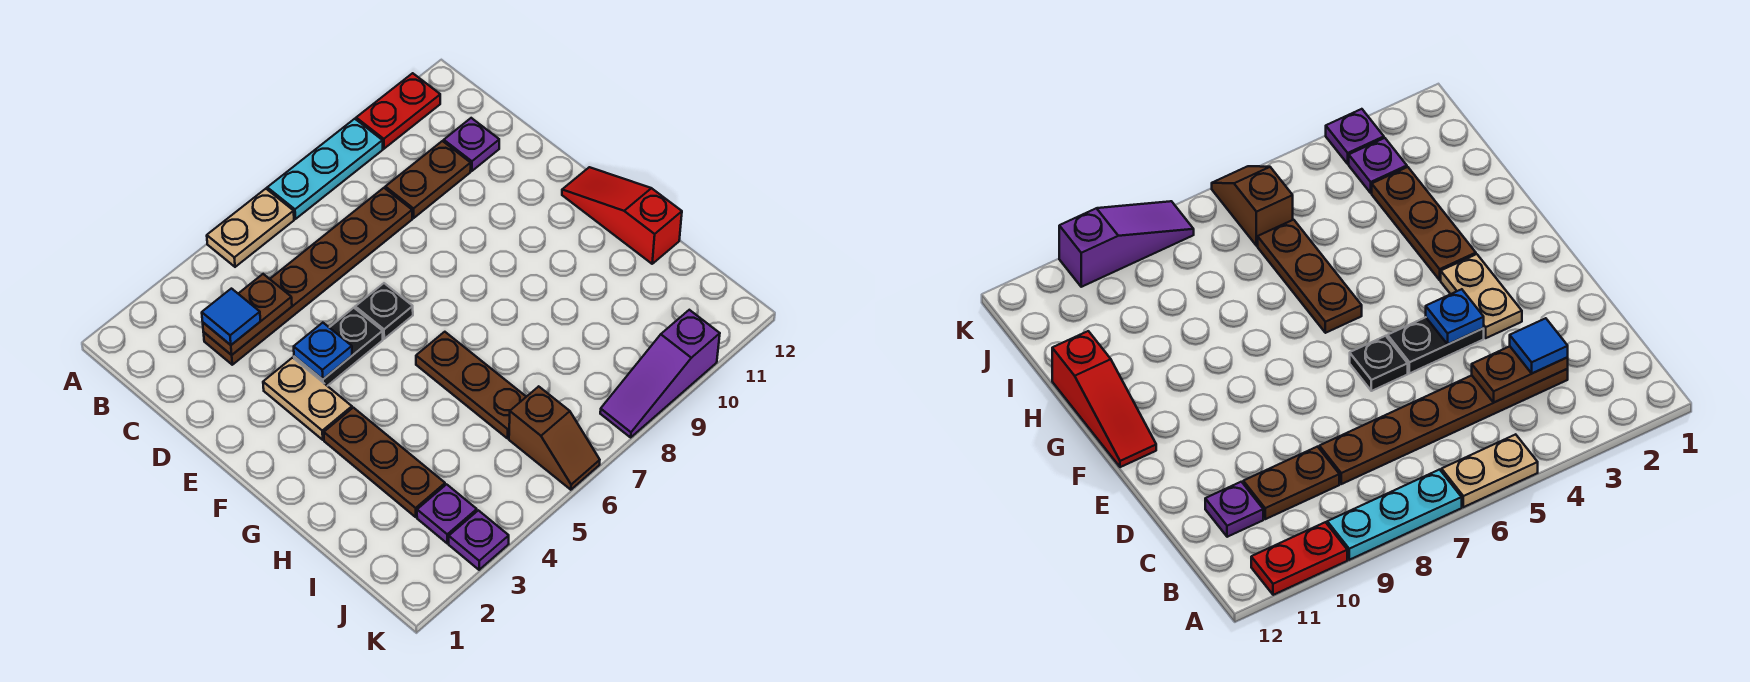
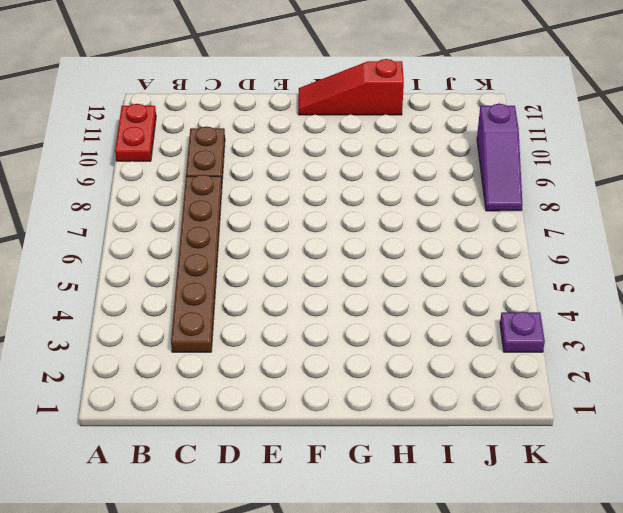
none -> tan plate A5:A6 level 1
none -> cyan plate A7:A9 level 1
none -> purple plate C11 level 1

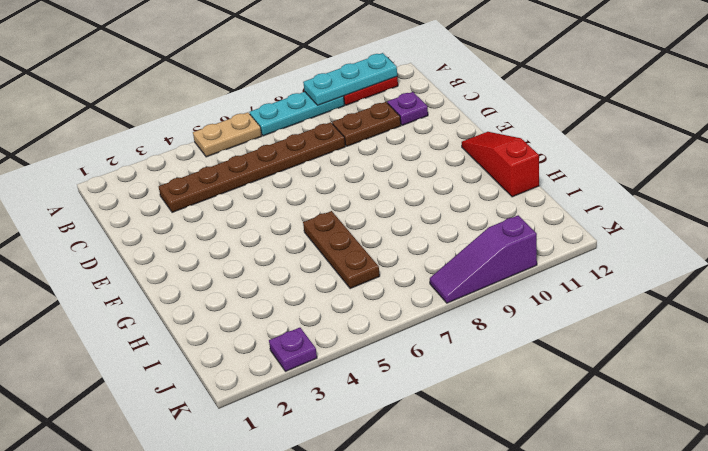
cyan plate A9:A11 level 2 -> none
none -> tan plate E3:F3 level 1
none -> black plate E4:E5 level 1
none -> black plate E6 level 1

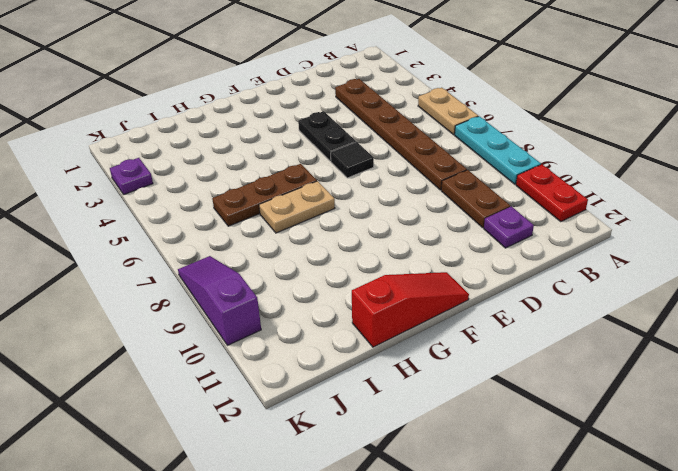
black tile E6 level 1 -> black plate E6 level 1
tan plate G7:H7 level 1 -> tan plate E3:F3 level 1
none -> brown plate G3:I3 level 1
none -> purple plate J3 level 1
none -> brown slope J6:K6 level 1 top J

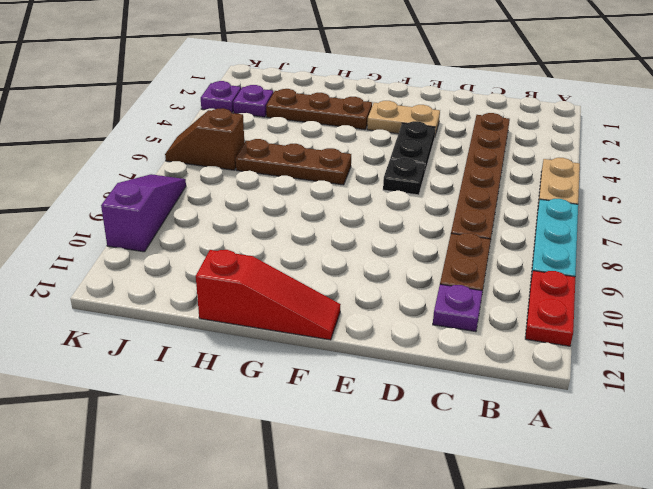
none -> brown plate C3:C4 level 2
none -> blue plate E4 level 2
none -> blue tile C3 level 3

